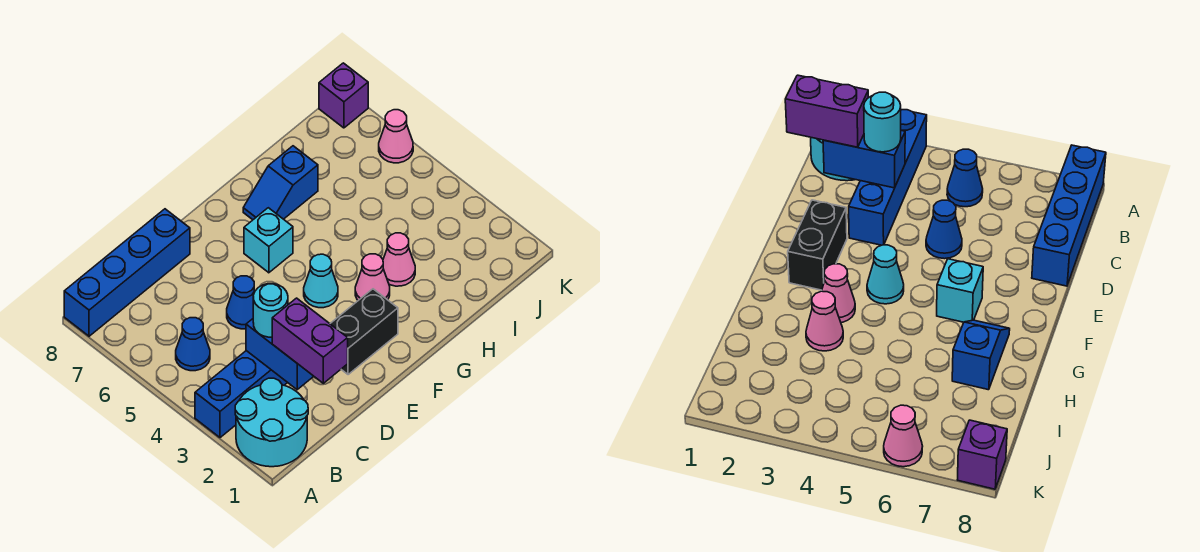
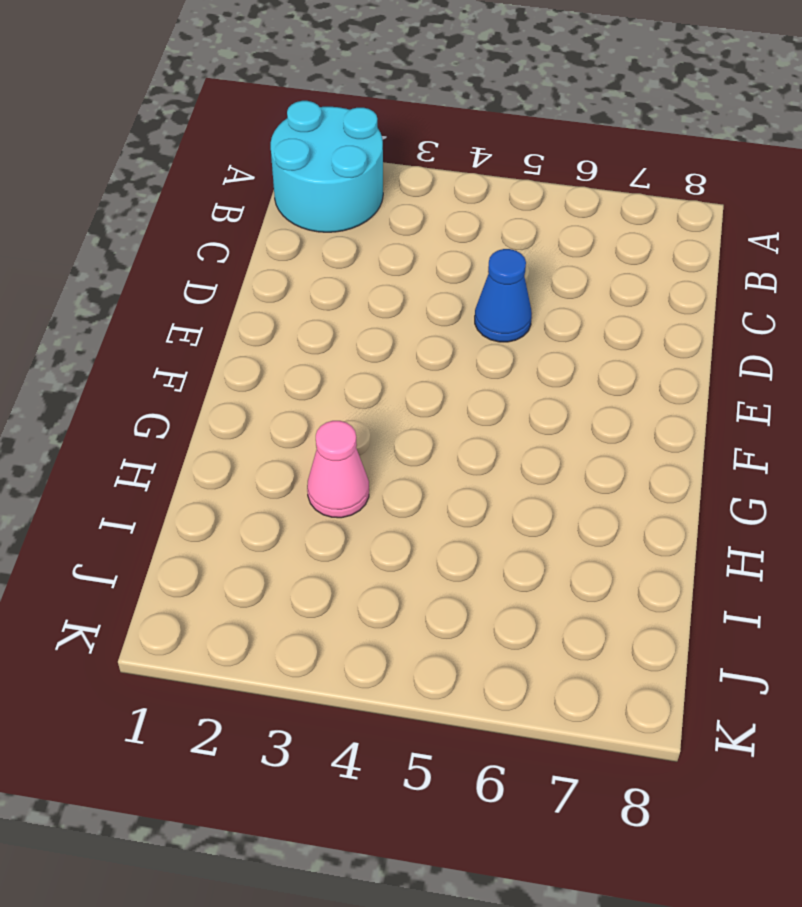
none -> blue brick A3:D3 level 1
none -> blue brick A8:D8 level 1
none -> blue cone B5 level 1

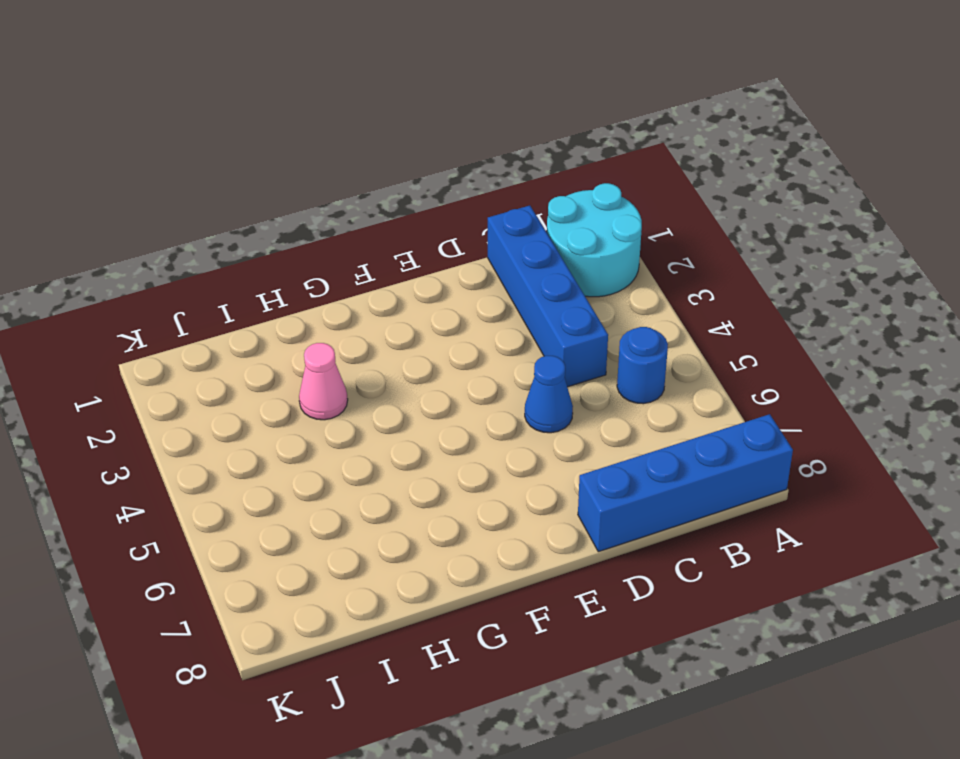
blue round brick B5 level 1 -> blue cone B5 level 1
blue brick C1:C4 level 1 -> blue brick A3:D3 level 1
none -> black brick E2:F2 level 1
none -> cyan cone F4 level 1
none -> cyan brick F6 level 1

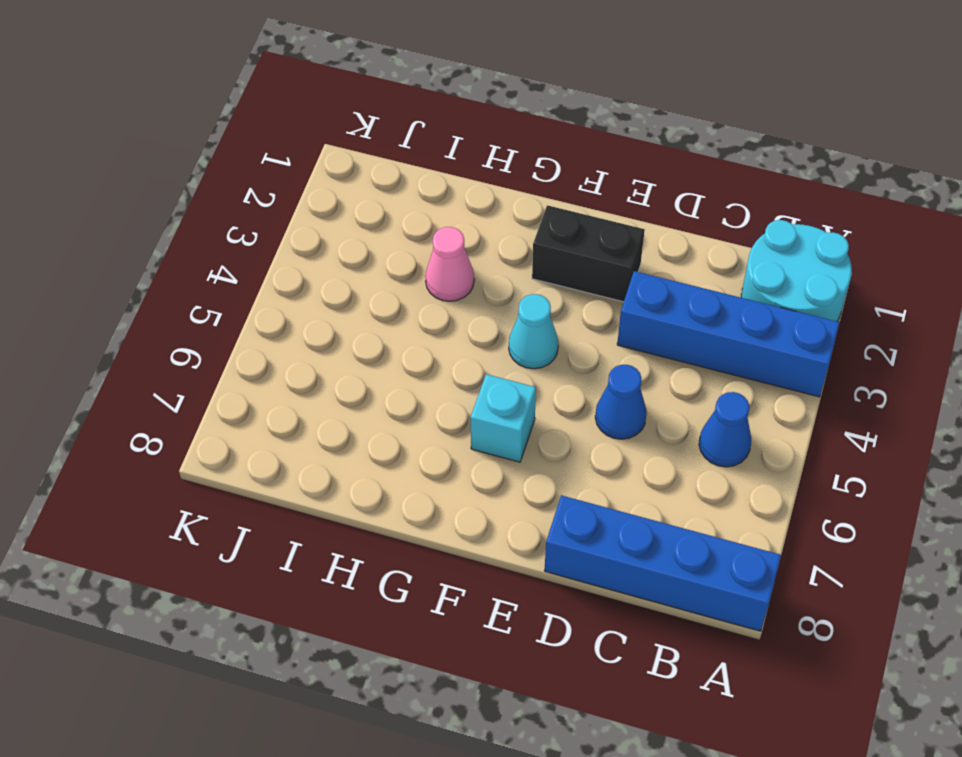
none -> pink cone G3 level 1
none -> blue slope G7:H7 level 1 top H
none -> pink cone K6 level 1

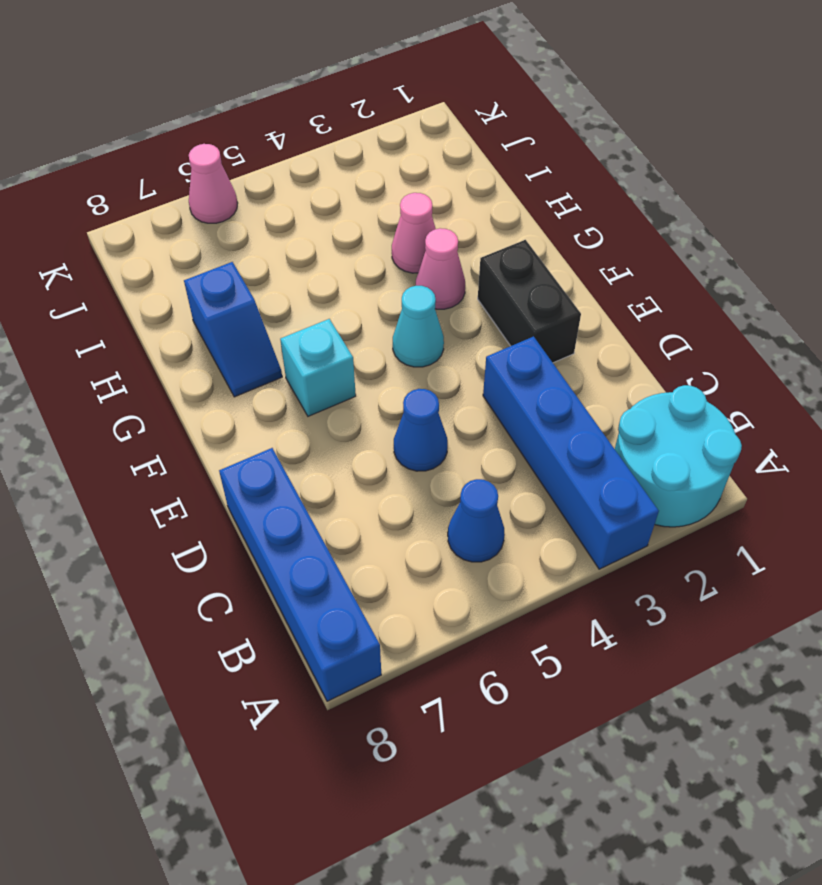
none -> purple brick K8 level 1
none -> blue brick C2:C3 level 2
none -> purple brick C1:C2 level 3

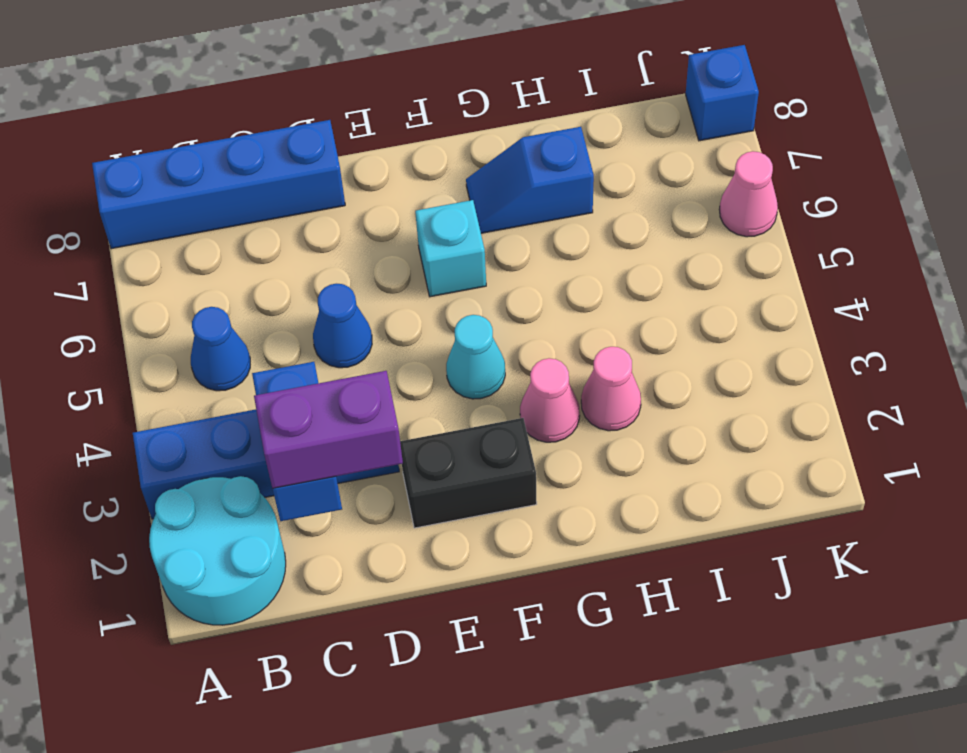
purple brick C2:D2 level 3 -> purple brick C1:C2 level 3
blue brick K8 level 1 -> purple brick K8 level 1
none -> cyan round brick C3 level 3

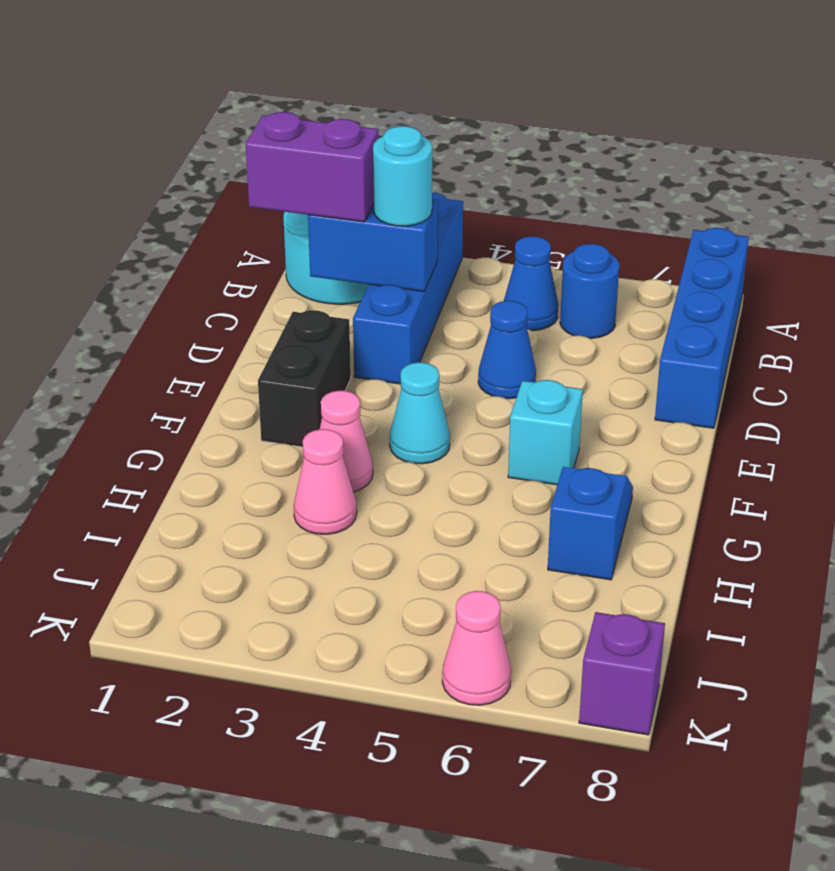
blue round brick B6 level 1 -> none

